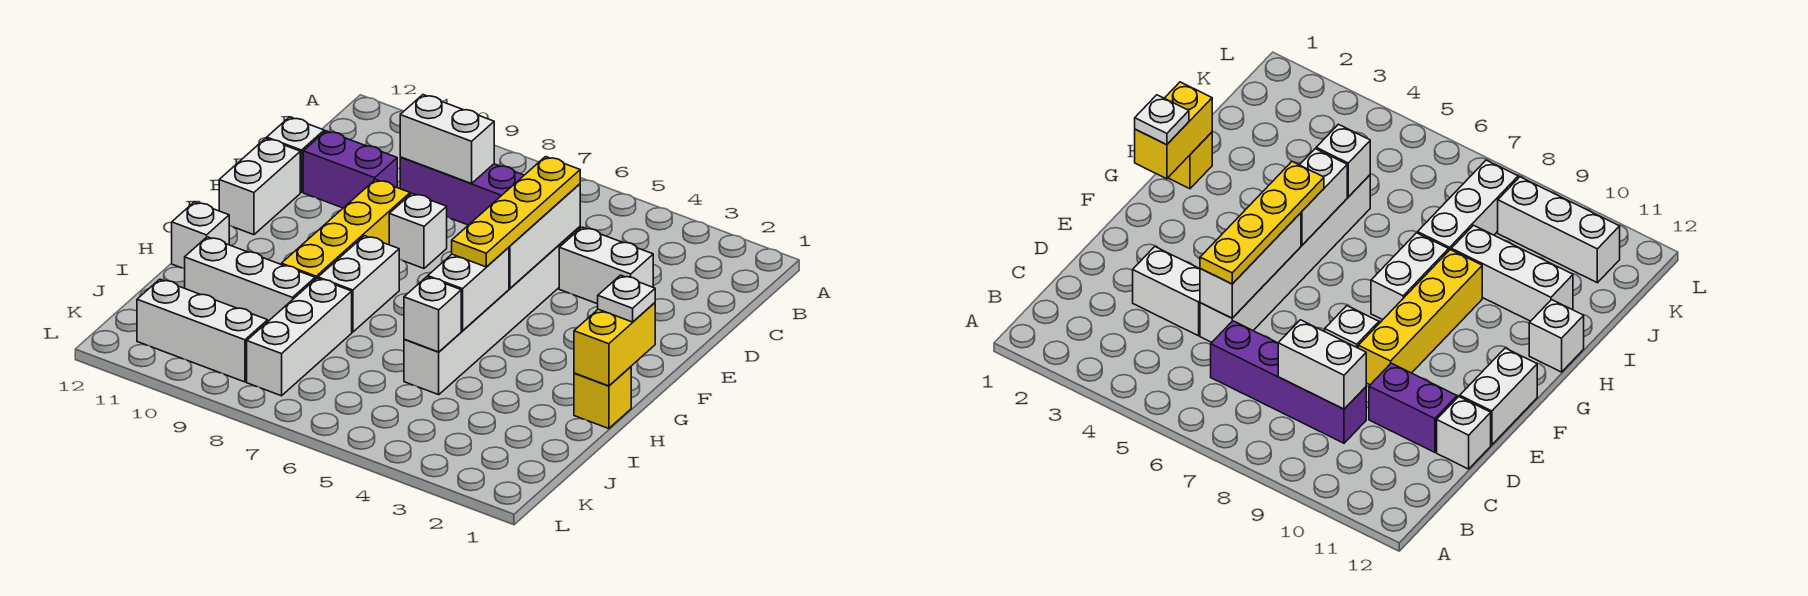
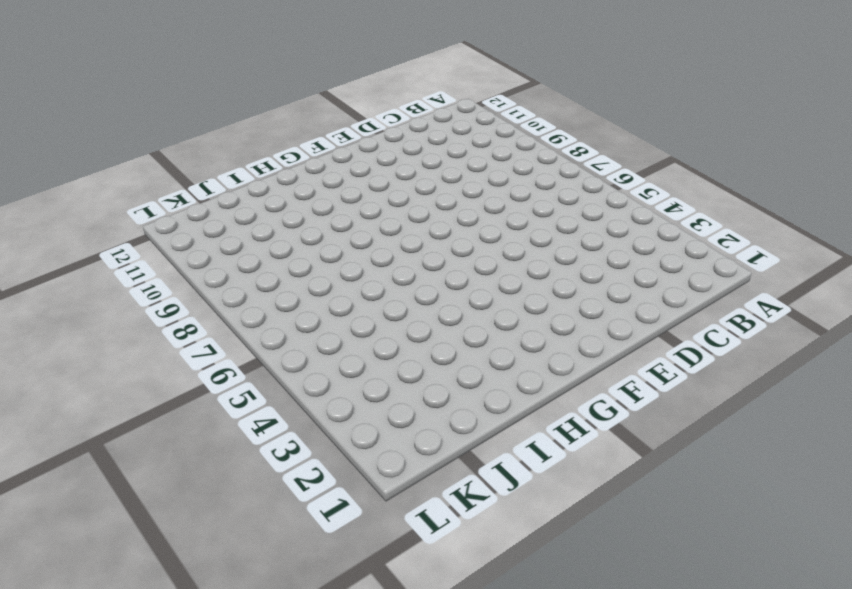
none -> purple brick C6:C9 level 1
none -> white brick D3:D4 level 1
none -> white brick D5:I5 level 1

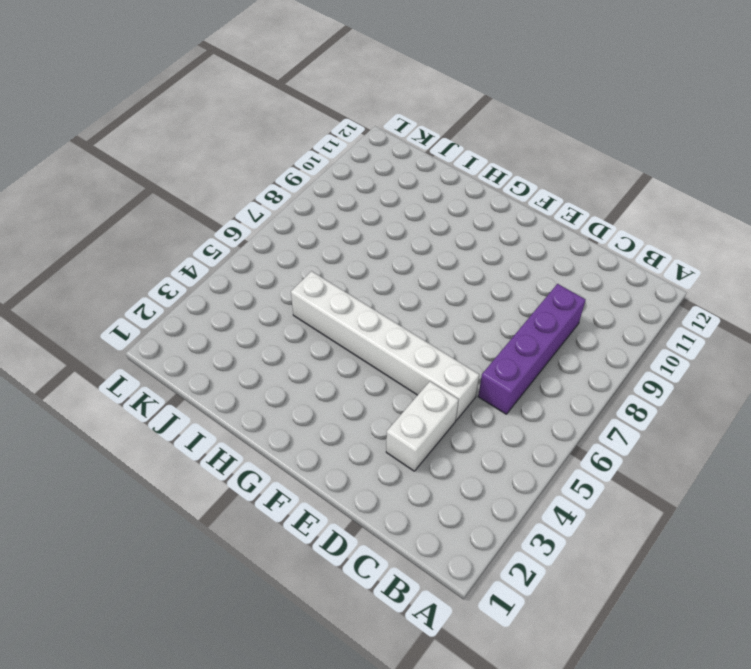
none -> purple brick D10:D11 level 1
none -> white brick D12 level 1
none -> white brick E8 level 1

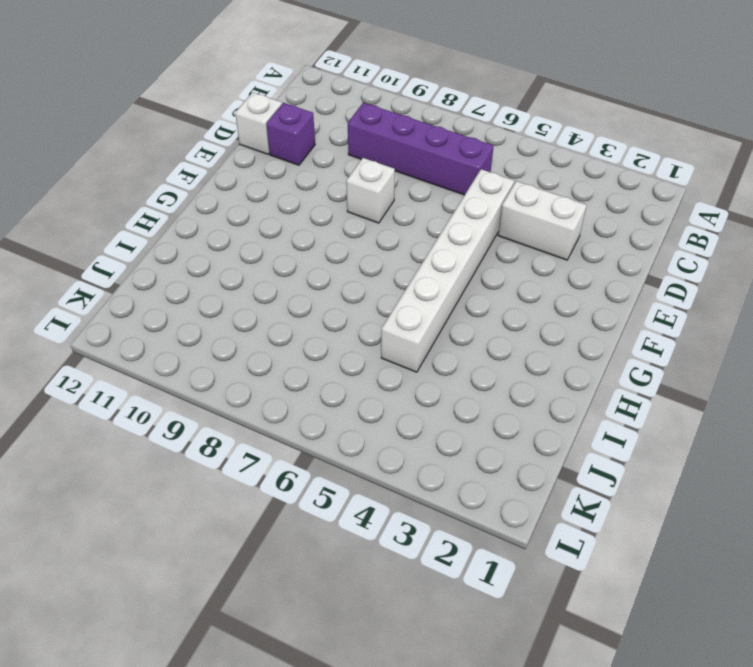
purple brick D11 level 1 -> purple brick D10:D11 level 1
none -> yellow brick E9:H9 level 1
none -> white brick E12:F12 level 1
none -> white brick G8:H8 level 1

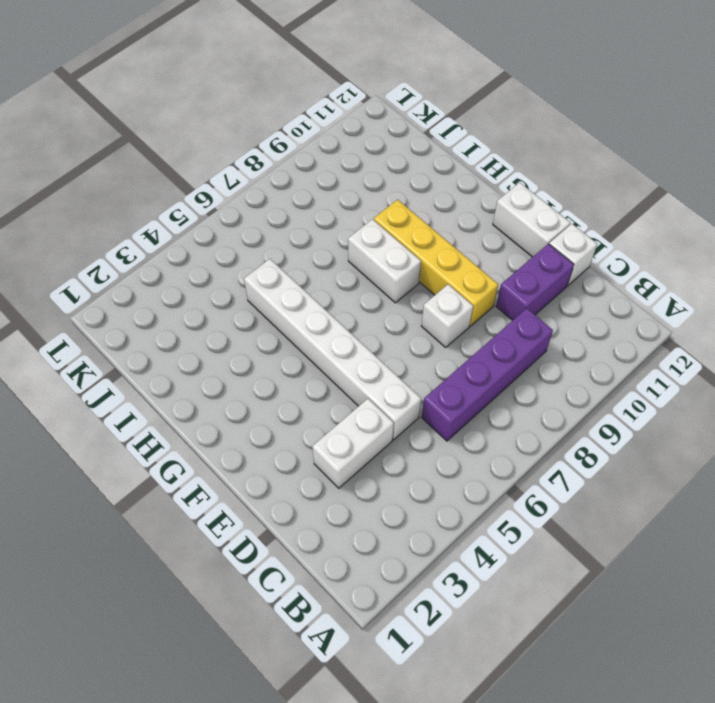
none -> yellow brick H1 level 1
none -> white brick H12 level 1
none -> white brick I8:K8 level 1

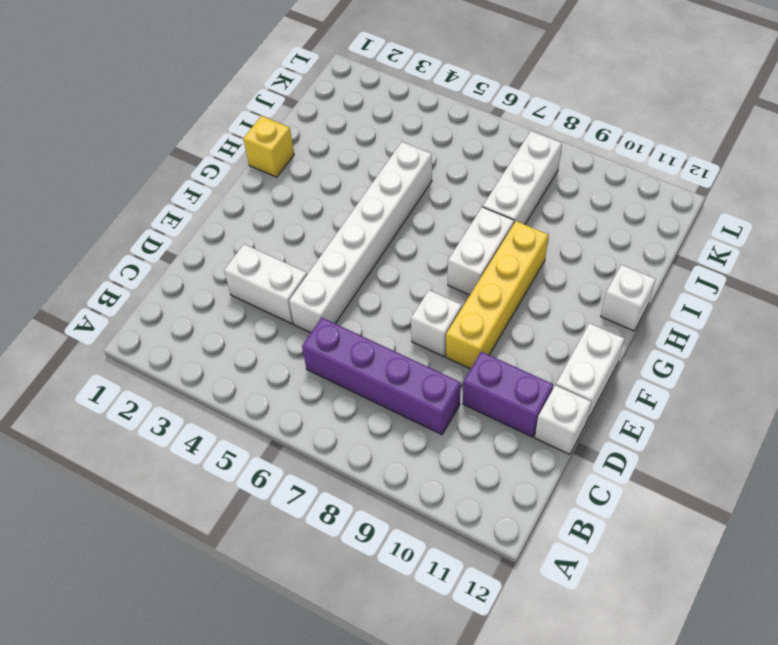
none -> white brick I9:I11 level 1
none -> white brick K9:K11 level 1
none -> white brick C8:C9 level 2

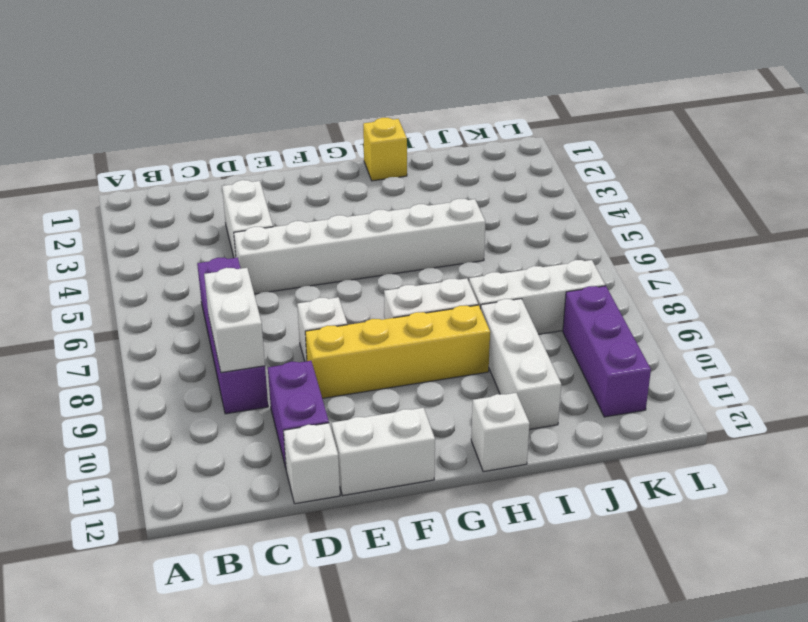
purple brick K9:K11 level 1 -> white brick K9:K11 level 1
none -> white brick D5:F5 level 2
none -> yellow brick G1:H1 level 2
none -> white brick G5:H5 level 2

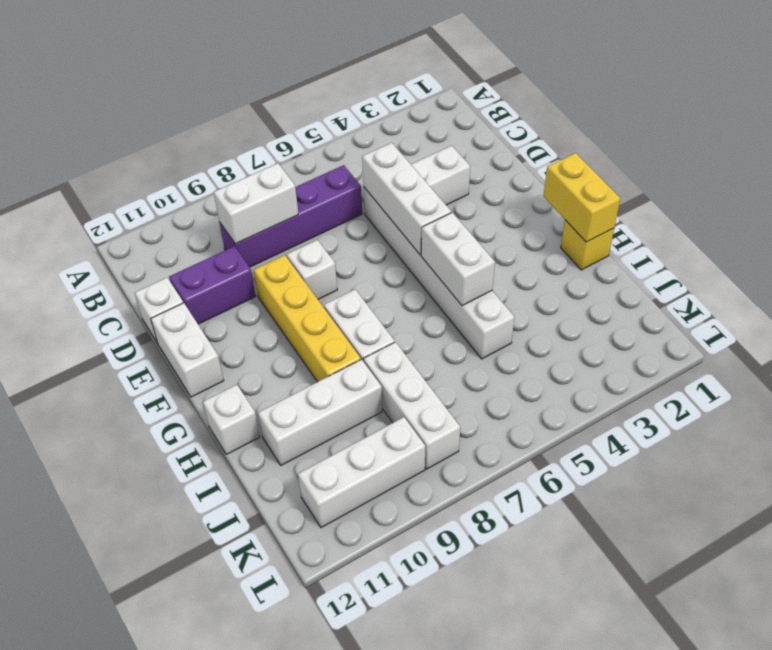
none -> white brick I5 level 2
none -> yellow plate D5:G5 level 3
none -> white plate G1 level 3

